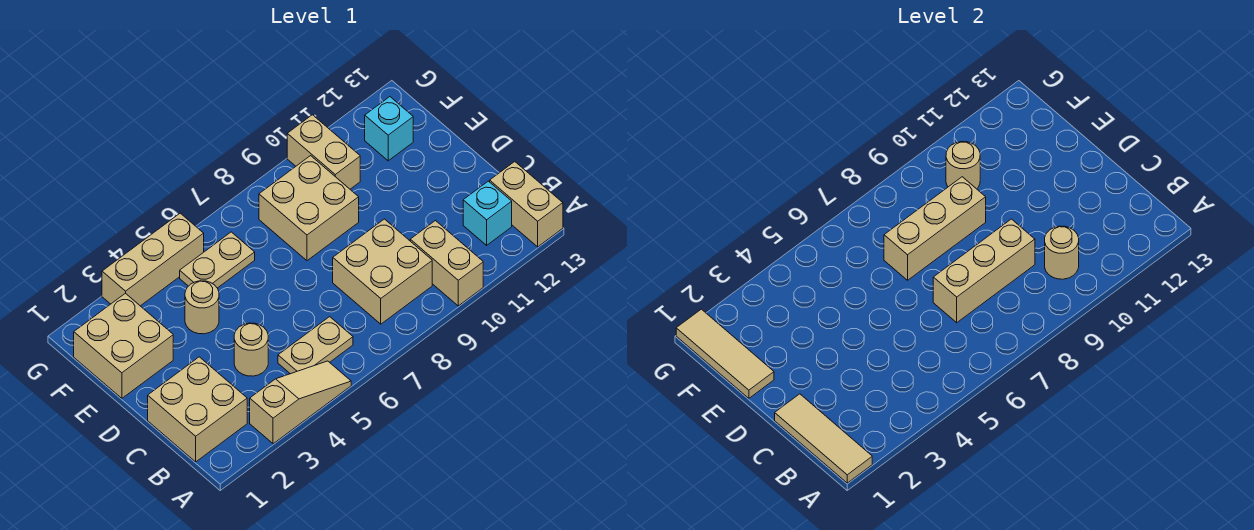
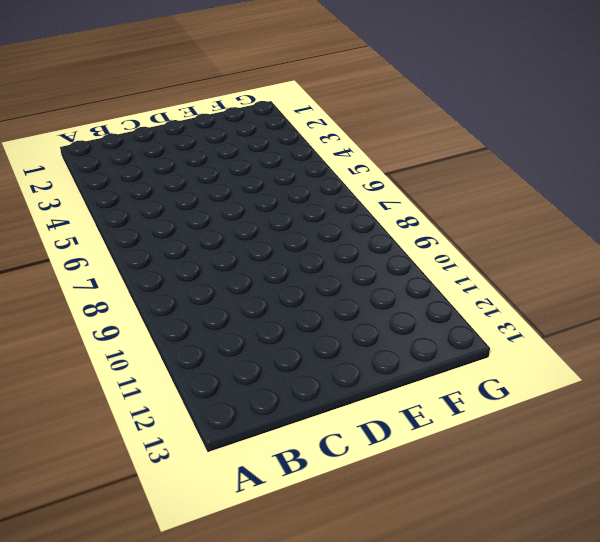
none -> tan slope A3:A5 level 1 top 3
none -> tan brick A10:B10 level 1
none -> tan brick A13:B13 level 1

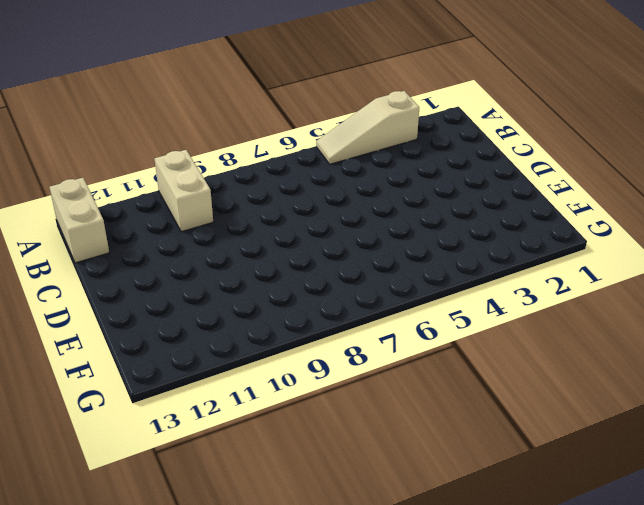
none -> tan brick B1:C2 level 1
none -> tan plate B5:B6 level 1
none -> tan brick B8:C9 level 1

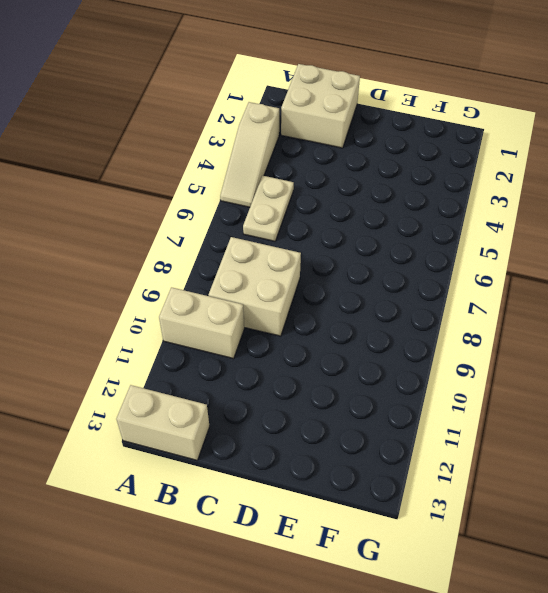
none -> cyan brick B12 level 1
none -> tan round brick C4 level 1
none -> tan brick E1:F2 level 1

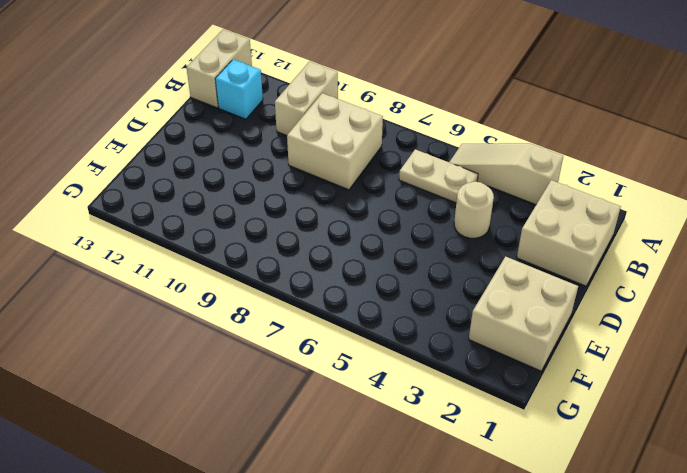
none -> tan round brick E4 level 1
none -> tan brick E8:F9 level 1
none -> tan plate F5:F6 level 1

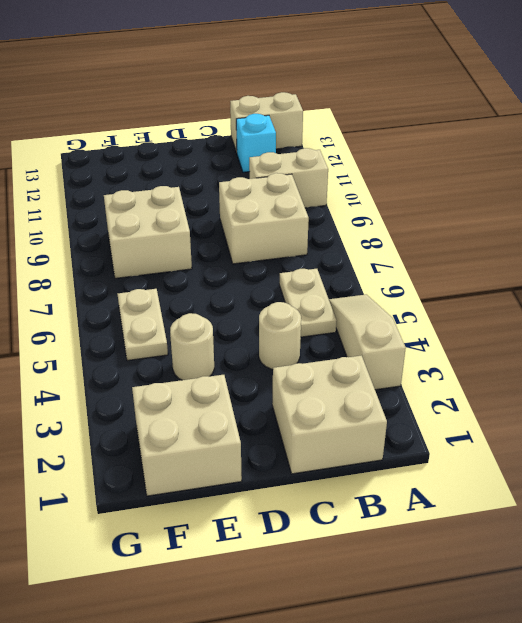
none -> tan brick F10:G10 level 1
none -> cyan brick F12 level 1
none -> tan brick G3:G5 level 1

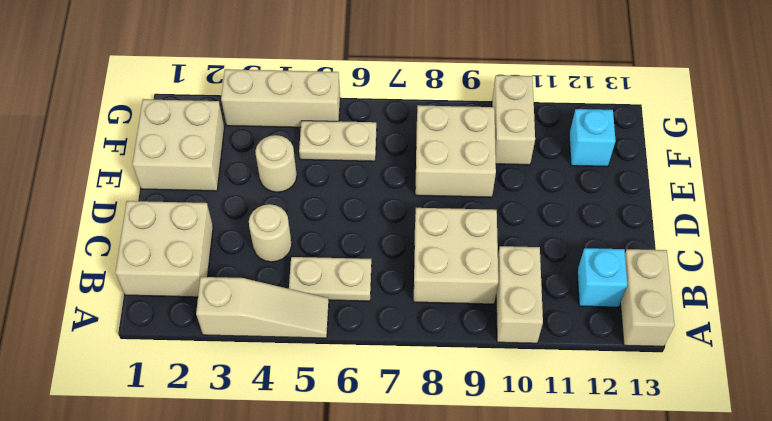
none -> tan tile A1:C1 level 2
none -> tan round brick B10 level 2
none -> tan brick C7:C9 level 2

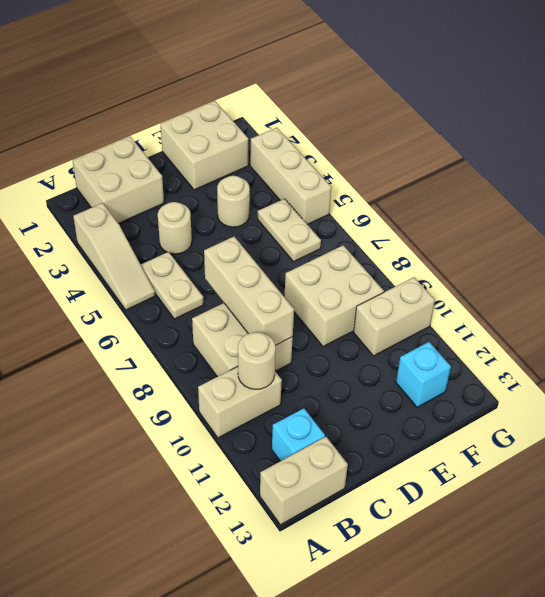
none -> tan tile A1:C1 level 2
none -> tan tile E1:G1 level 2
none -> tan brick E7:E9 level 2

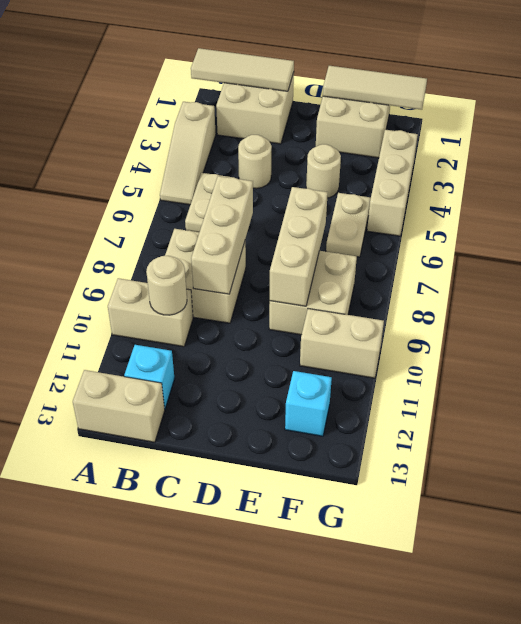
none -> tan round brick F10 level 2

